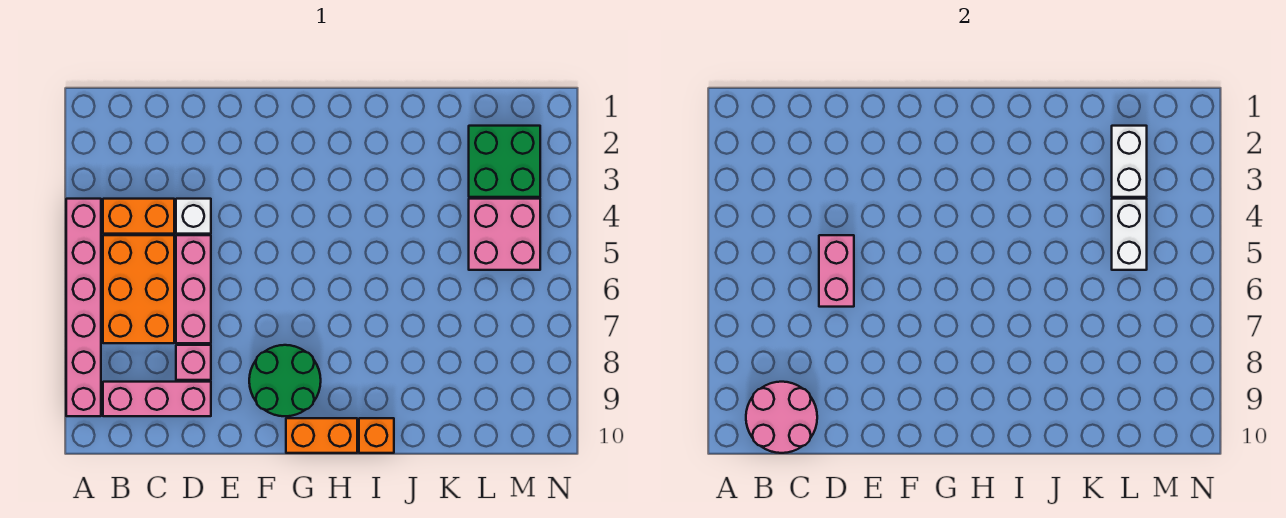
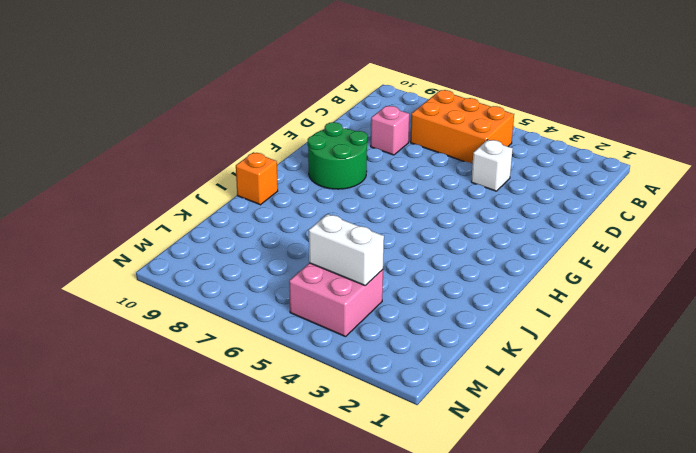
none -> pink brick A4:A9 level 1
none -> orange brick B4:C4 level 1
none -> pink brick B9:D9 level 1

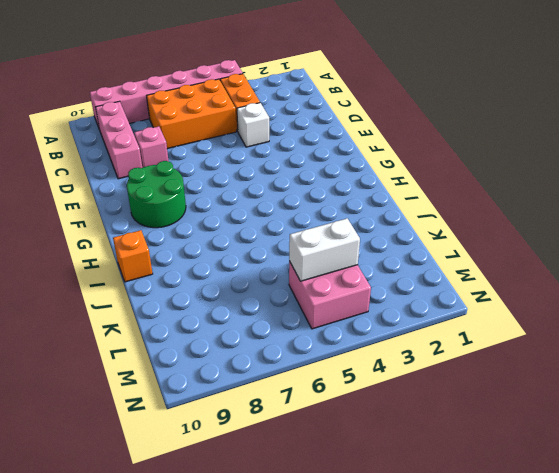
none -> pink brick D5:D7 level 1
none -> orange brick G10:H10 level 1
none -> green brick L2:M3 level 1

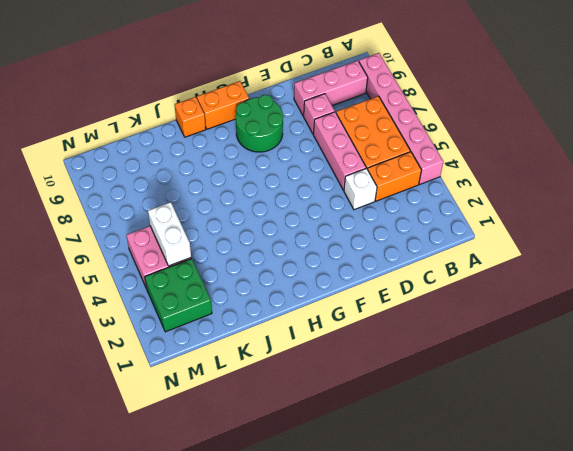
none -> pink round brick B9:C10 level 2
none -> pink brick D5:D6 level 2
none -> white brick L2:L3 level 2

